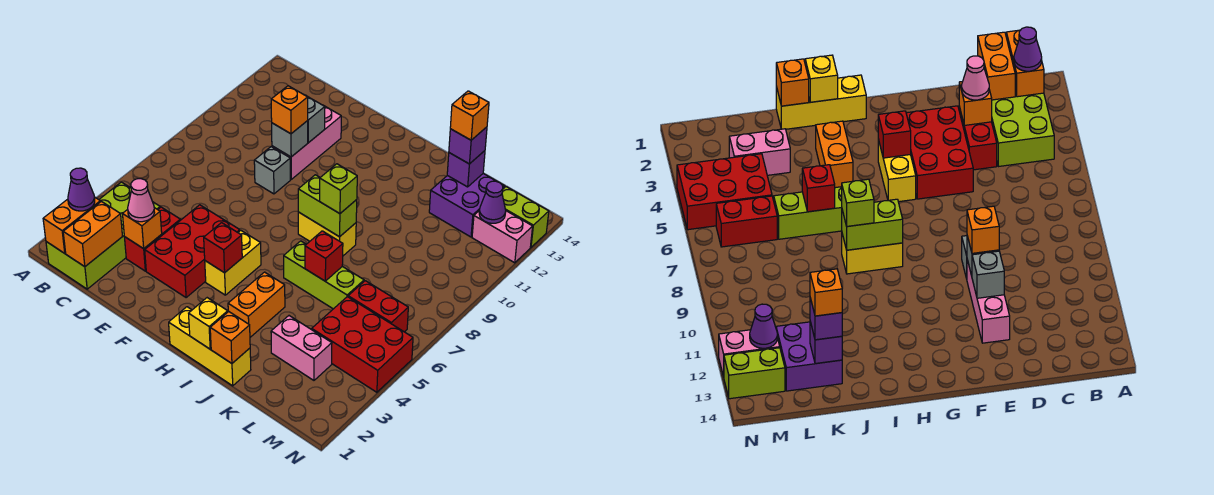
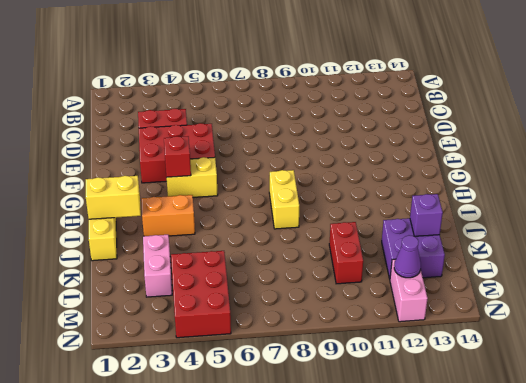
yellow brick I1:I2 level 2 -> yellow brick I1 level 2
red brick K10:L10 level 1 -> red brick L6:M6 level 1
none -> lime brick B1:C4 level 1
none -> grey brick E9 level 1
none -> pink brick E10:E12 level 1
none -> lime brick I6:K6 level 1

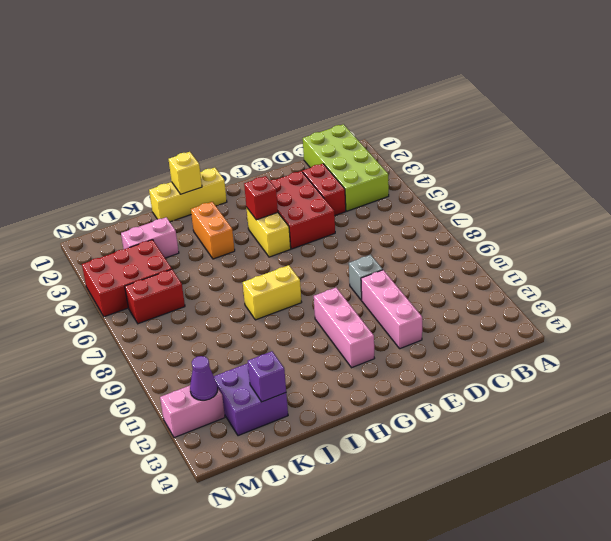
pink brick G10:G12 level 1 -> none
none -> lime brick I6:K6 level 1
none -> lime brick M13:N13 level 1
none -> orange brick B1:B2 level 2
none -> orange brick C1:C2 level 2

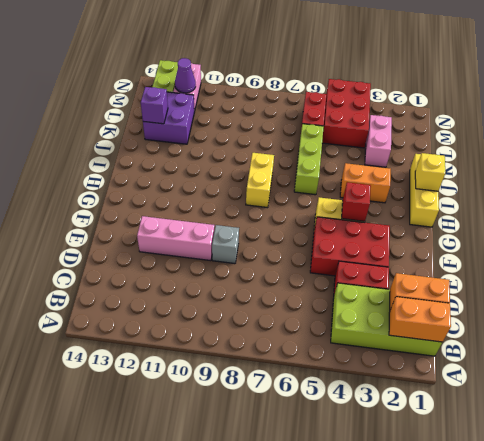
none -> orange brick D3 level 2
none -> grey brick E10 level 2
none -> grey brick E11 level 2
none -> lime brick H8:I8 level 2

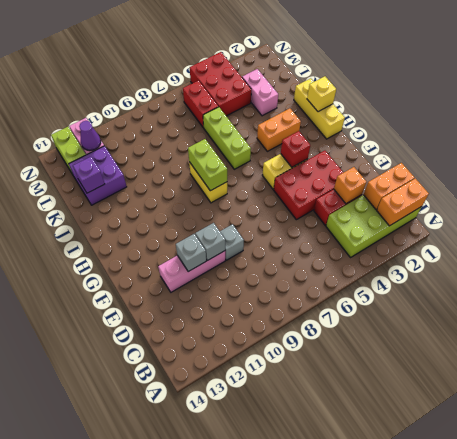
none -> orange brick J1 level 2
none -> red brick J6 level 2
none -> purple cone B2 level 3
none -> pink cone D3 level 3

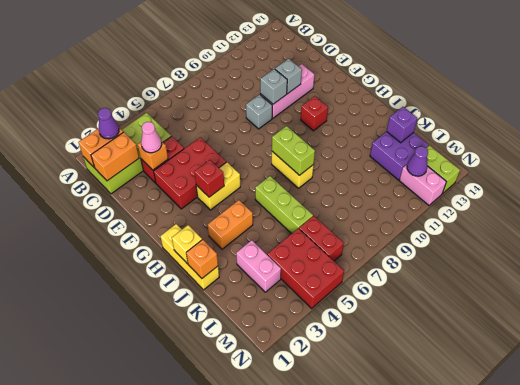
red brick G11 level 1 -> red brick J6 level 2
none -> orange brick E10 level 3
none -> lime brick I8 level 3
none -> purple brick K13 level 3
none -> orange brick K13 level 4

